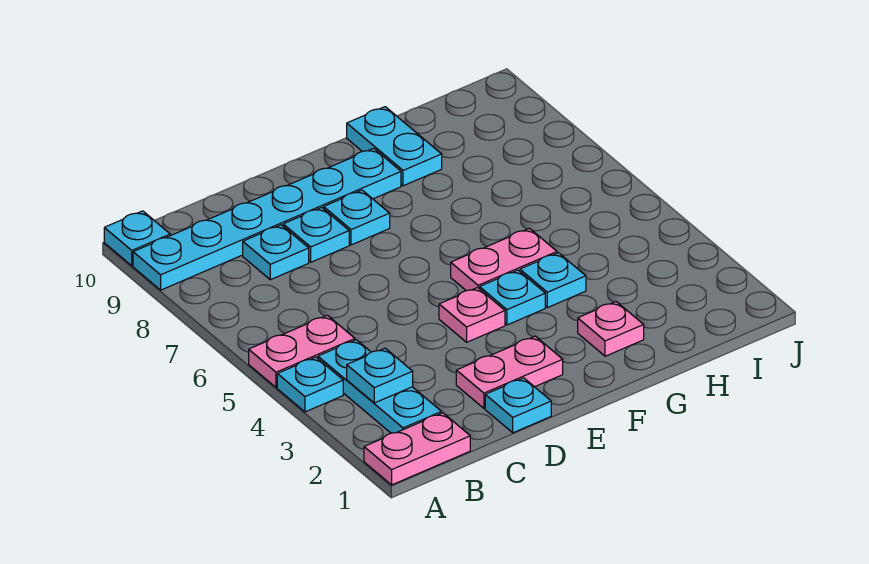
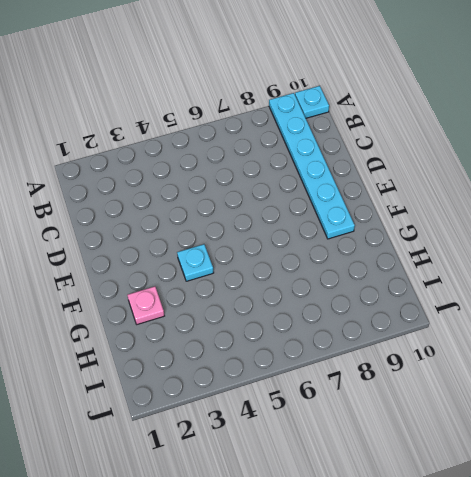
none -> pink plate A1:B1 level 1
none -> cyan plate A4 level 1
none -> pink plate A5:B5 level 1

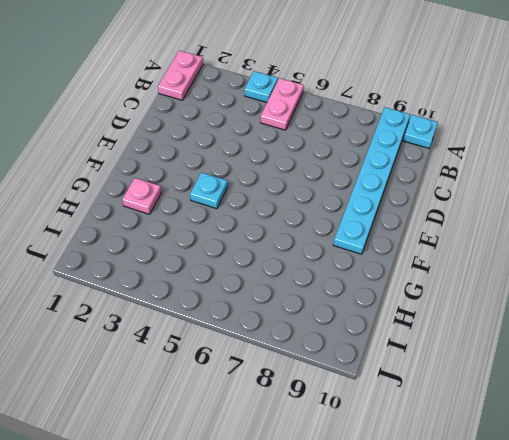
none -> cyan plate B2:B4 level 1
none -> cyan plate C8 level 1
none -> cyan plate D1 level 1

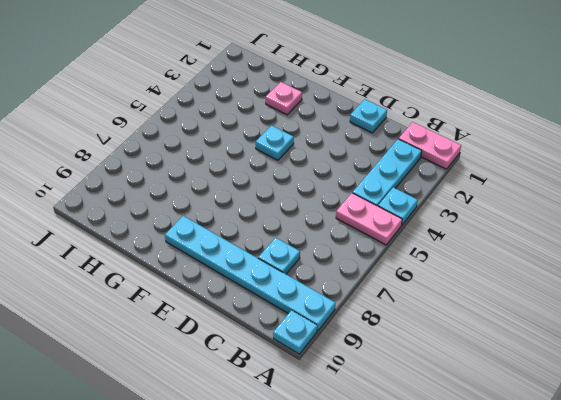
none -> pink plate D2:E2 level 1
none -> cyan plate D8 level 1
none -> pink plate E4 level 1

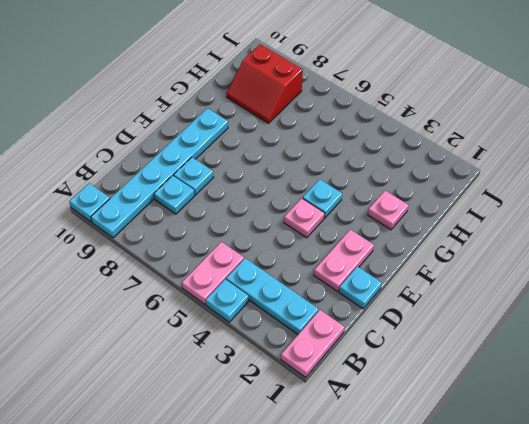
red slope H8:I9 level 1 top I -> none
none -> cyan plate E8 level 1
none -> pink plate F5:G5 level 1
none -> cyan plate G4 level 1

